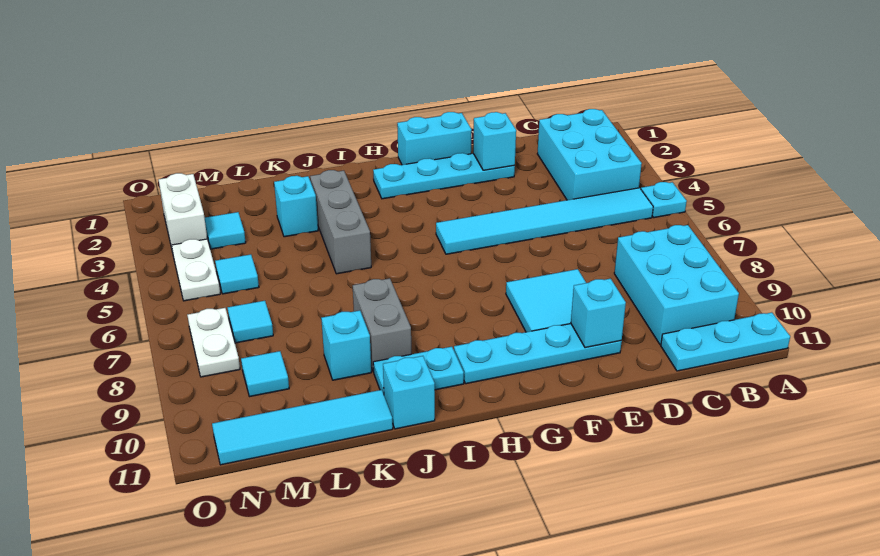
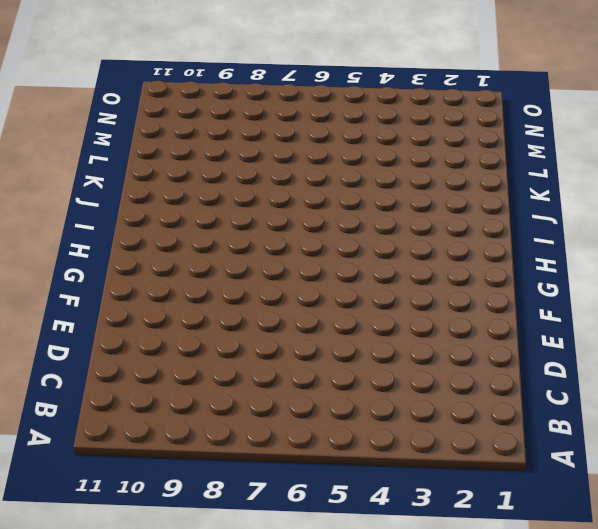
none -> cyan plate A5 level 1
none -> cyan plate A11:C11 level 1
none -> cyan brick B2:C4 level 1

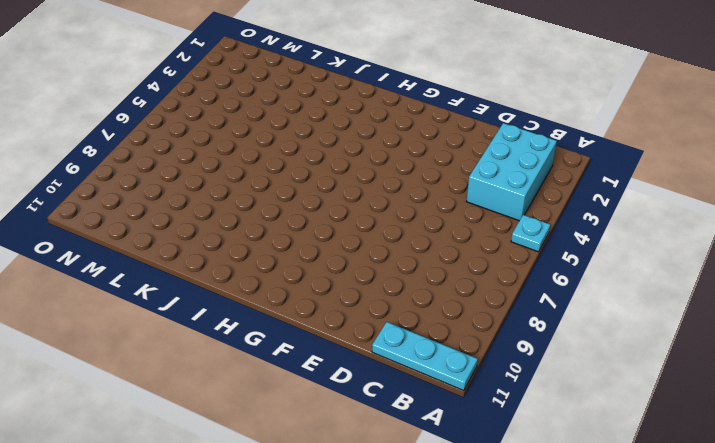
none -> cyan tile B5:G5 level 1
none -> cyan brick B8:C10 level 1
none -> cyan plate E2:H2 level 1

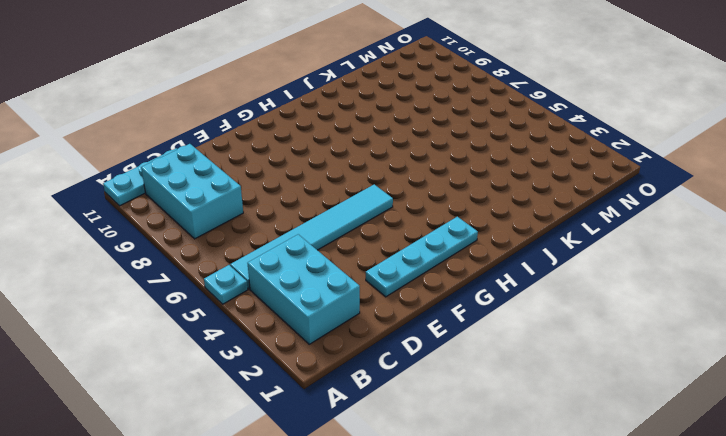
none -> cyan tile E8:F9 level 1
none -> cyan plate E10:H10 level 1
none -> cyan brick F1:G1 level 1

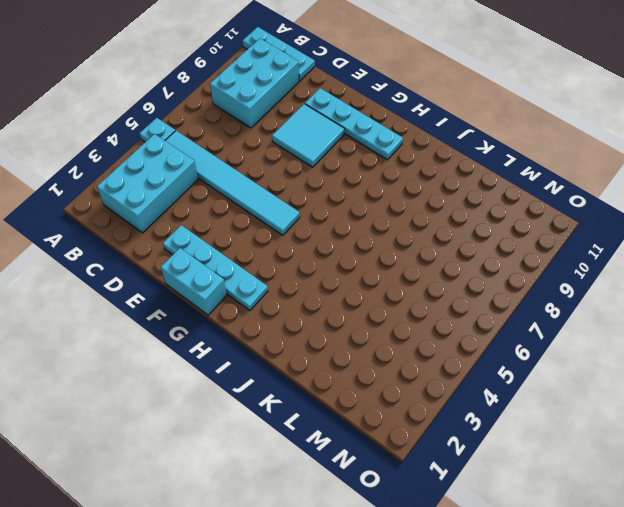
none -> cyan plate I10:J10 level 1
none -> grey brick J3:J5 level 1
none -> grey brick J8:J9 level 1

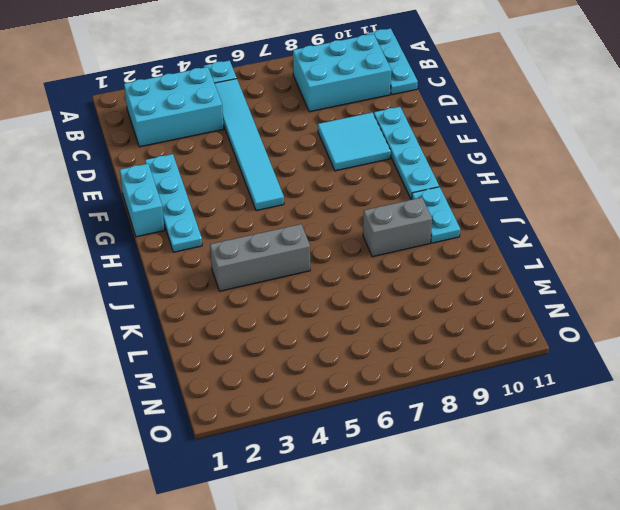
none -> cyan brick J11 level 1
none -> cyan brick K3 level 1
none -> cyan brick K9 level 1

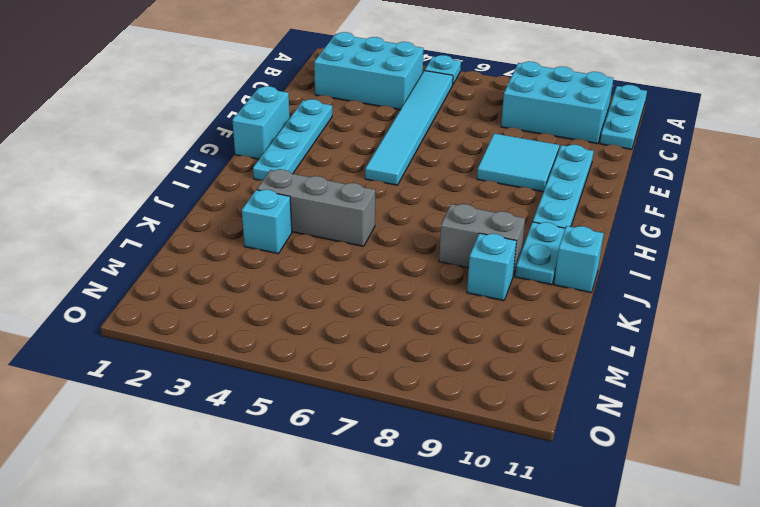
none -> cyan tile K11:N11 level 1
none -> cyan tile M3 level 1
none -> cyan tile M5 level 1

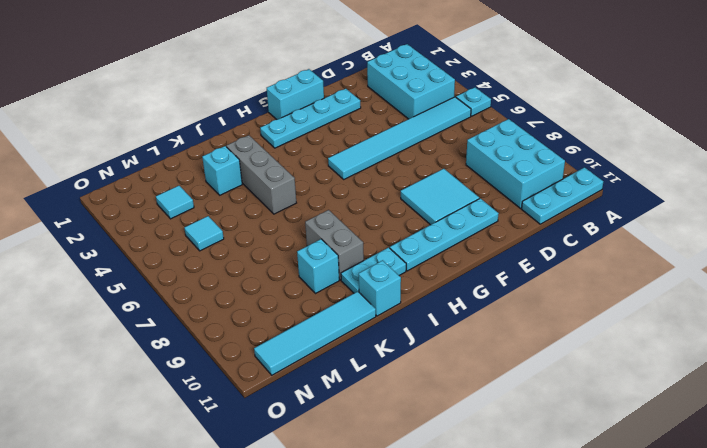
none -> cyan tile M7 level 1
none -> cyan tile M9 level 1
none -> white brick N2:N3 level 1

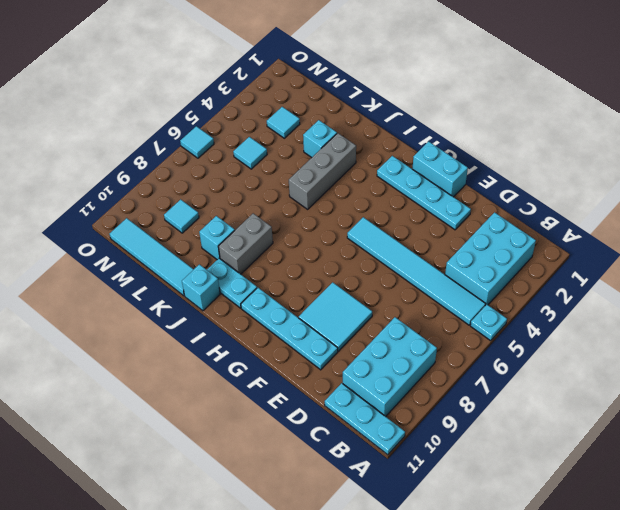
cyan tile O6 level 1 -> cyan tile M7 level 1
none -> white brick N2:N3 level 1
none -> white plate N4:N5 level 1
none -> white plate N7:N8 level 1

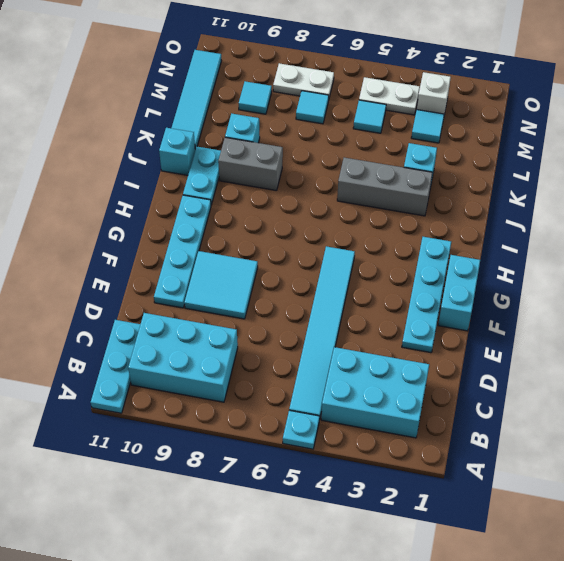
white brick N3 level 1 -> white brick N2:N3 level 1
none -> cyan brick E2 level 2
none -> cyan brick E10 level 2

